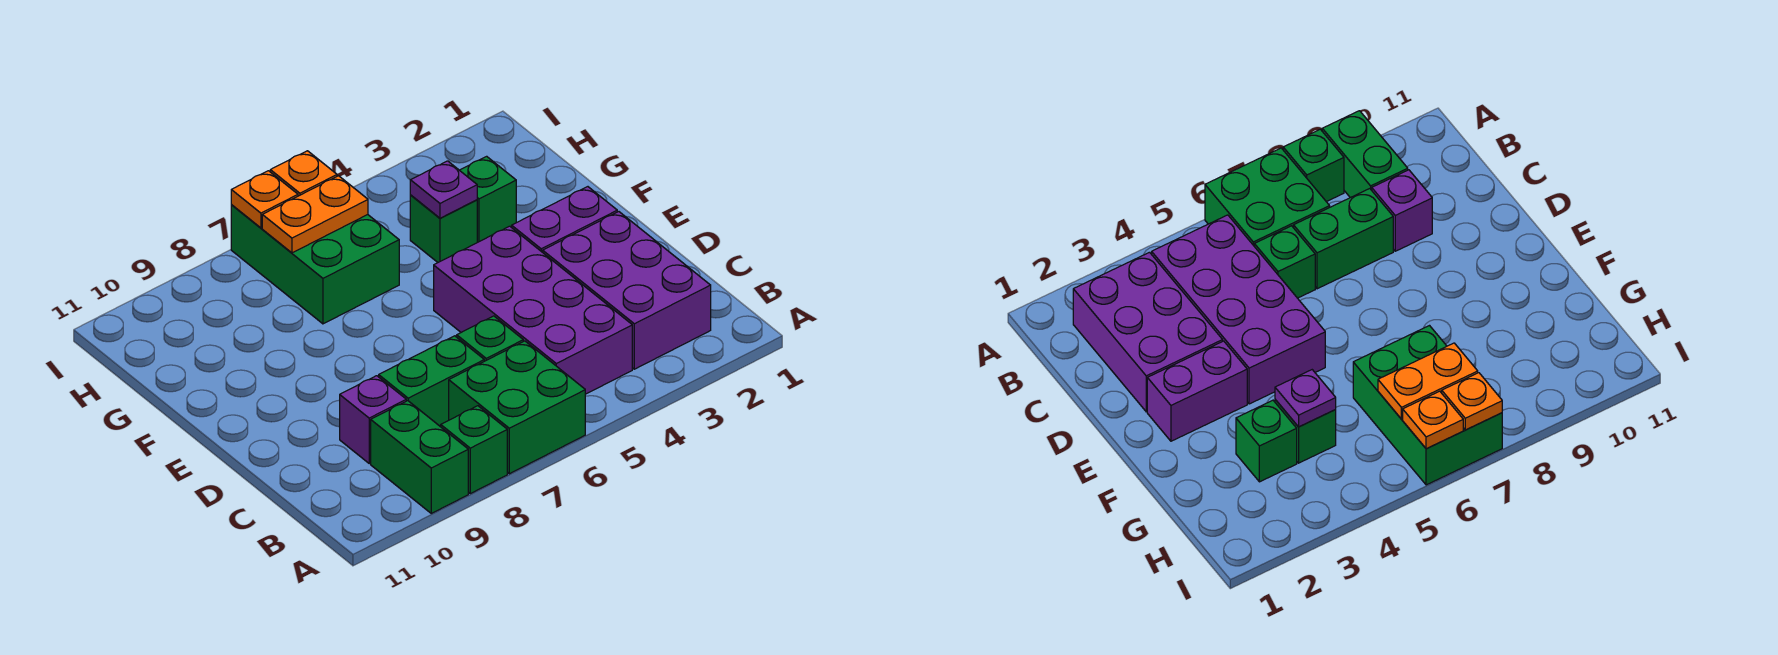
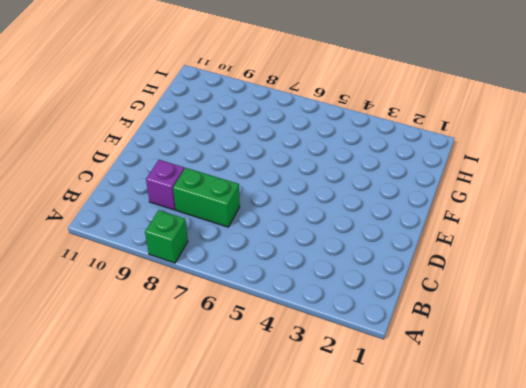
none -> green brick A6:B7 level 1
none -> green brick A9:B9 level 1
none -> purple brick B2:D3 level 1

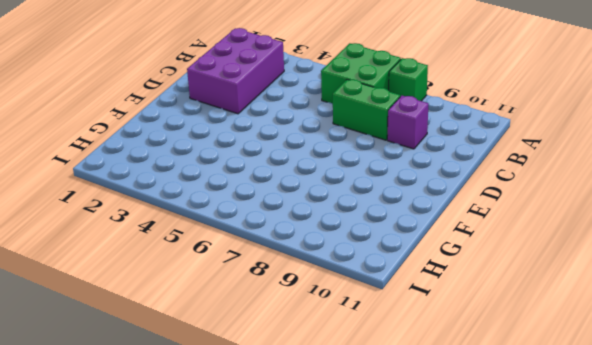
none -> green brick A9:B9 level 1
none -> purple brick B4:E5 level 1
none -> green brick C6 level 1

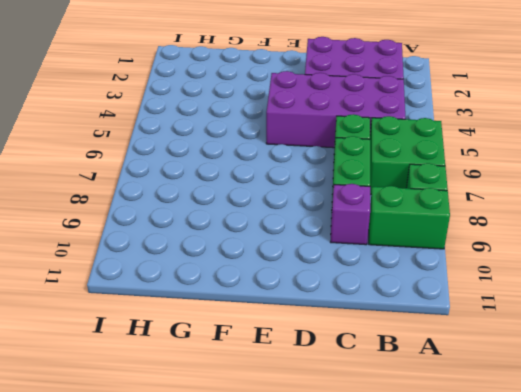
none -> purple brick E2:E3 level 1
none -> green brick G3 level 1
none -> green brick G4 level 1

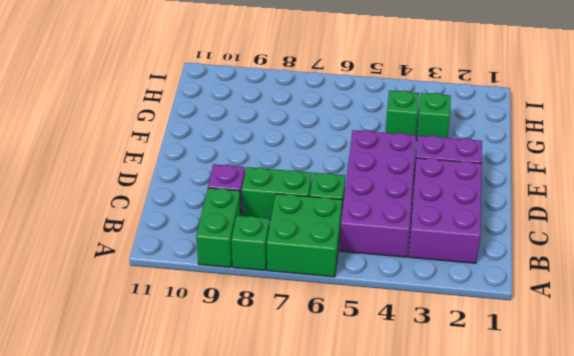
none -> green brick G6:I7 level 1
none -> purple plate G4 level 2
none -> orange plate H6:H7 level 2

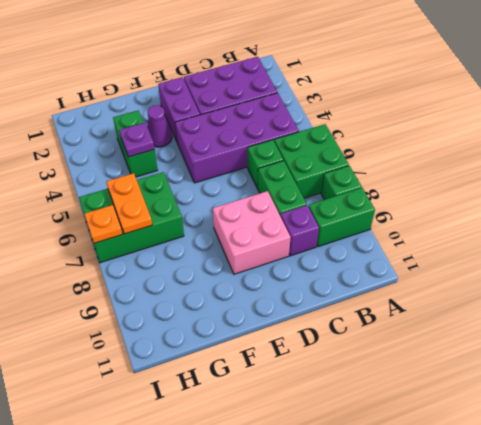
pink brick D8:E9 level 1 -> none
purple cone F3 level 1 -> none
none -> orange plate I6 level 2

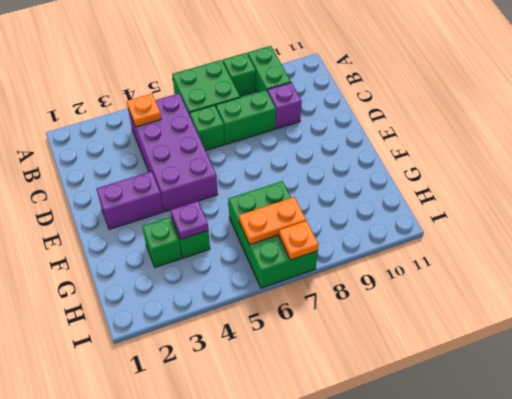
orange plate B4 level 2 -> orange plate I6 level 2
none -> purple brick B2:D3 level 1

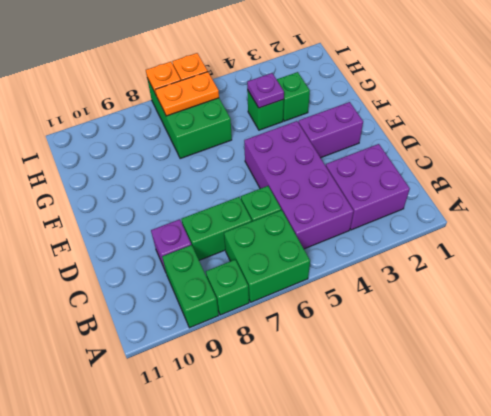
purple brick B2:C3 level 1 -> purple brick B2:D3 level 1

